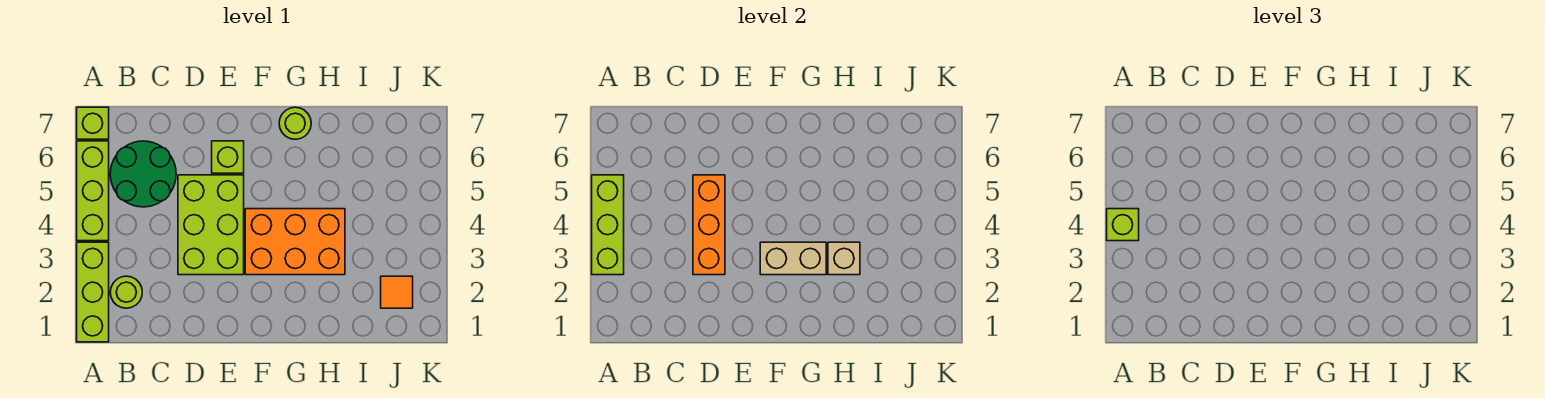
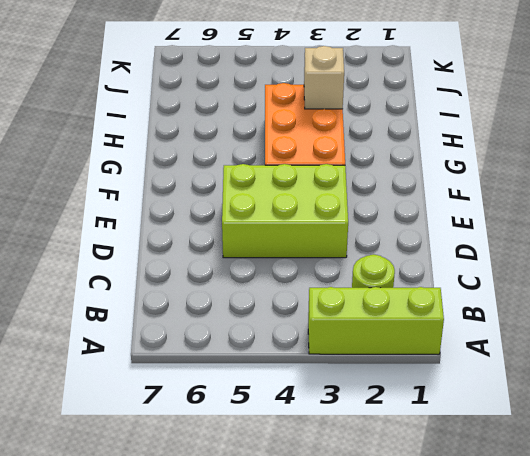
none -> lime brick A4:A6 level 1
none -> lime brick A7 level 1
none -> green round brick B5:C6 level 1

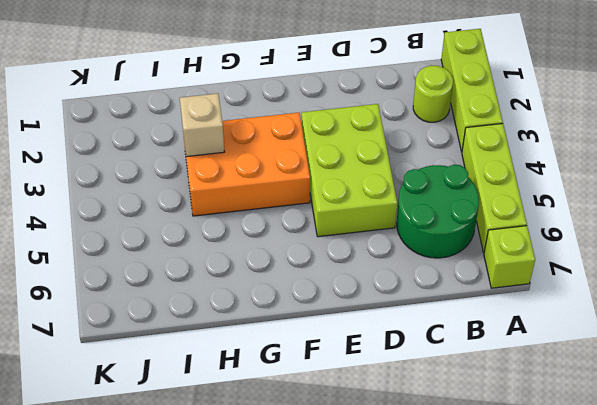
none -> lime brick E6 level 1
none -> lime round brick G7 level 1
none -> orange tile J2 level 1

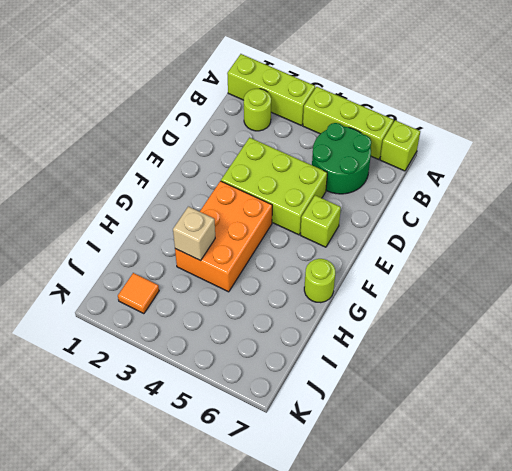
none -> lime brick A3:A5 level 2
none -> orange brick D3:D5 level 2
none -> tan brick F3:G3 level 2

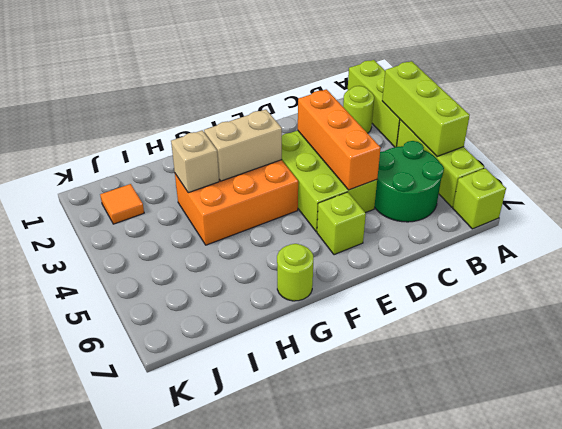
none -> lime brick A4 level 3

